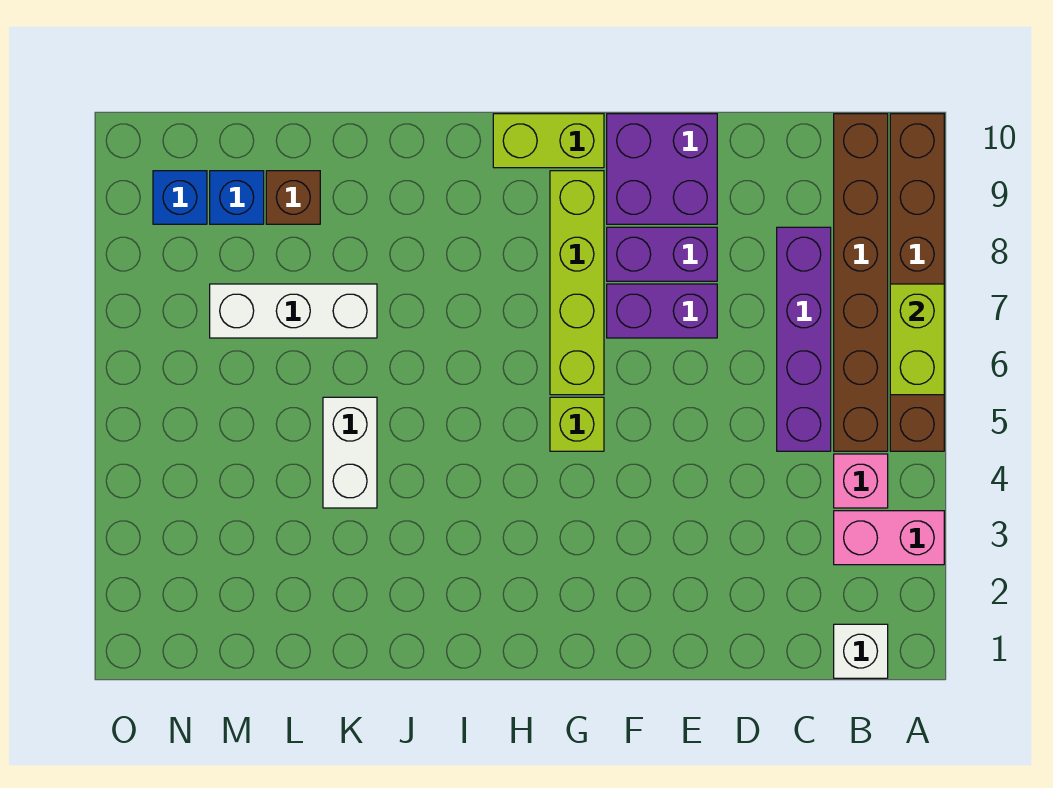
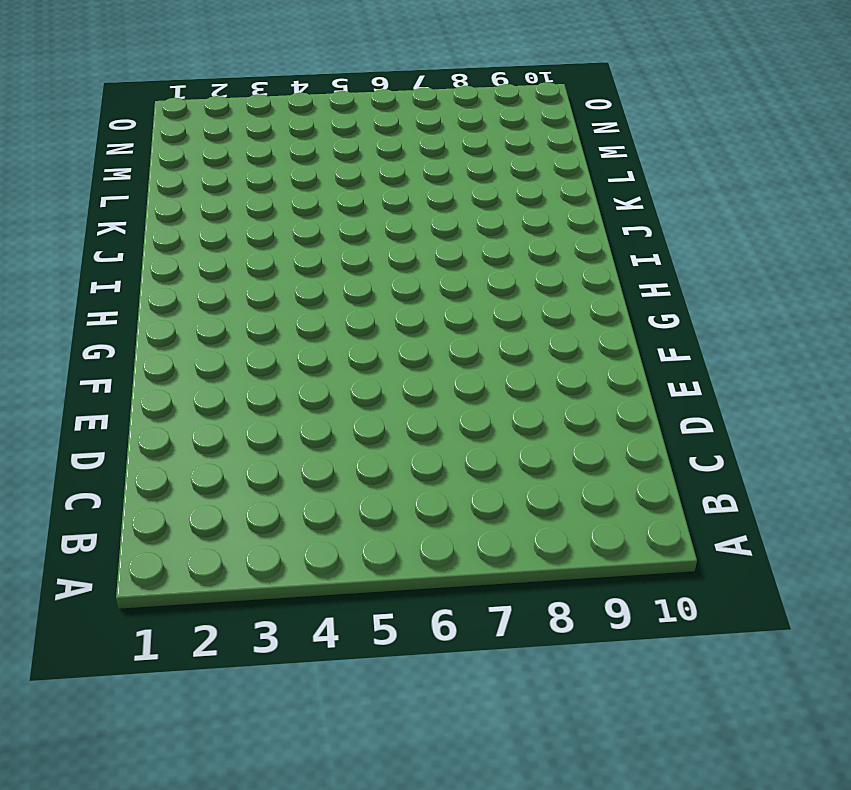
none -> pink brick A3:B3 level 1
none -> brown brick A5:A10 level 1
none -> white brick B1 level 1

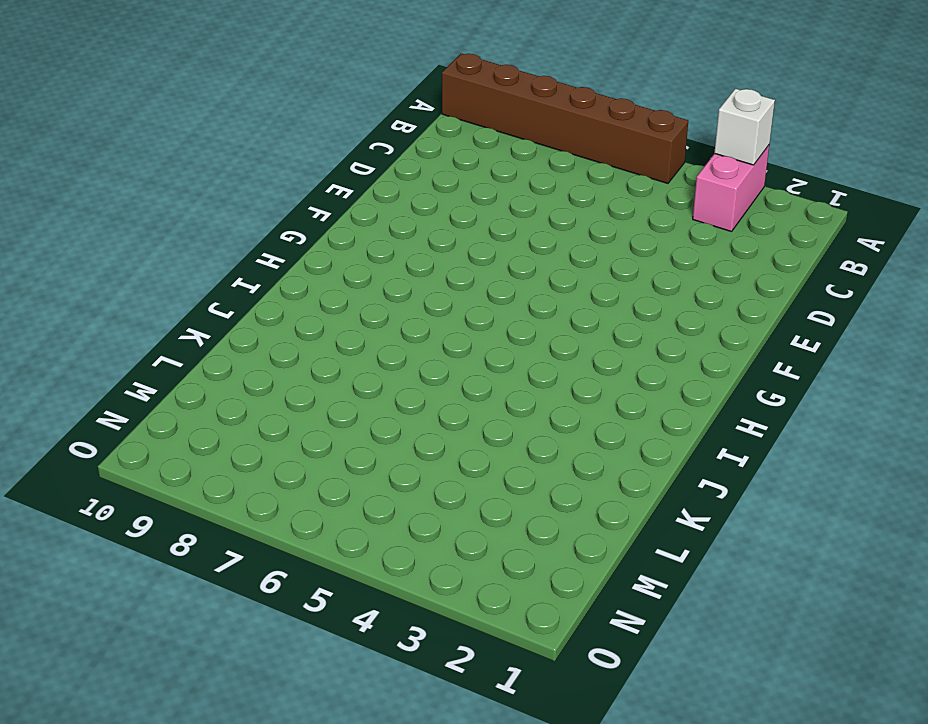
white brick A3 level 2 -> white brick B1 level 1
none -> pink brick B4 level 1
none -> brown brick B5:B10 level 1
none -> purple brick C5:C8 level 1

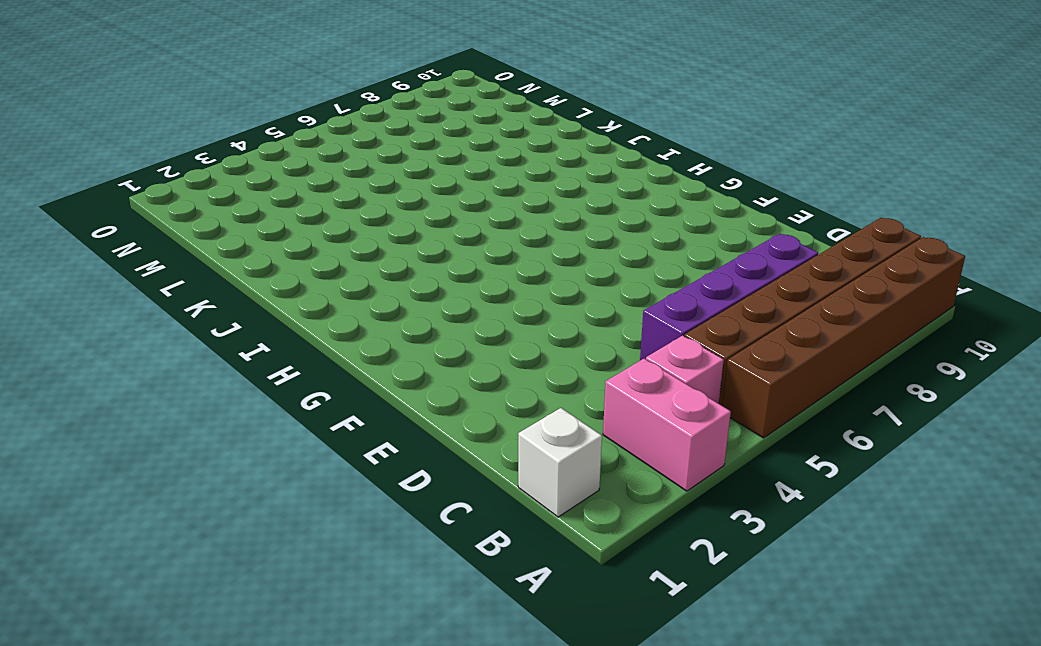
none -> purple brick E7:F7 level 1
none -> purple brick E8:F8 level 1
none -> purple brick E9:F10 level 1

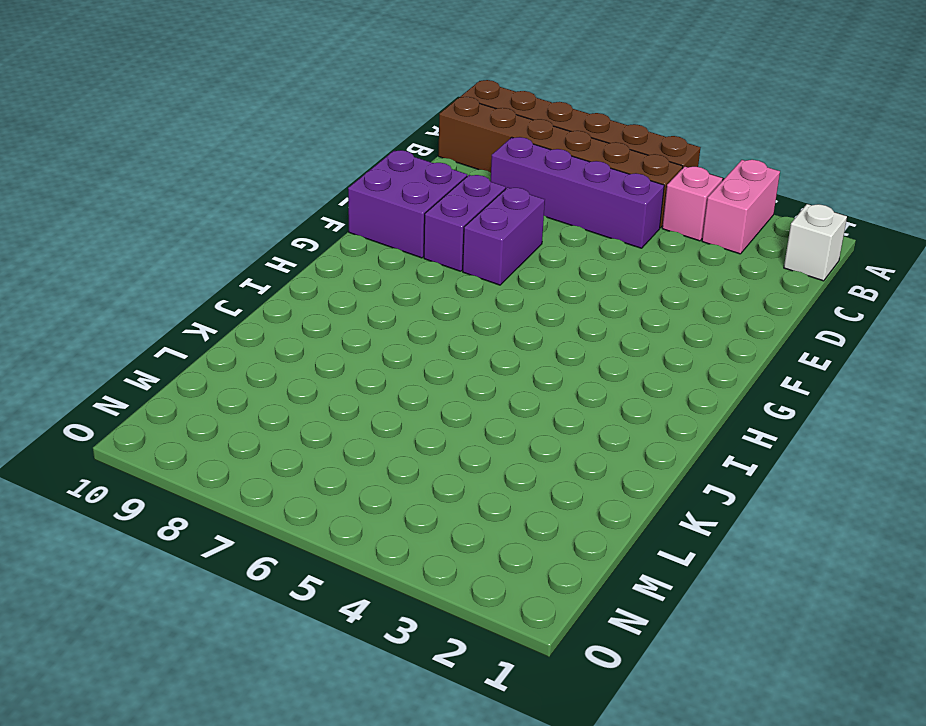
none -> lime brick G5 level 1
none -> lime brick G6:G9 level 1
none -> lime brick G10:H10 level 1

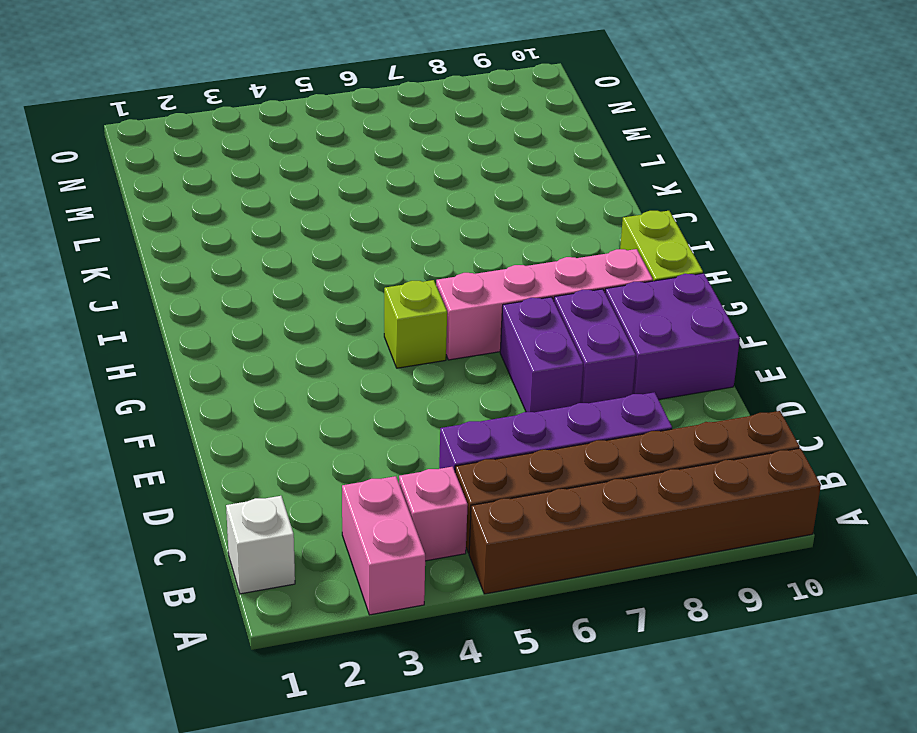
pink brick G6:G9 level 1 -> lime brick G6:G9 level 1
none -> white brick K4:K5 level 1
none -> white brick K7:M7 level 1
none -> brown brick L9 level 1

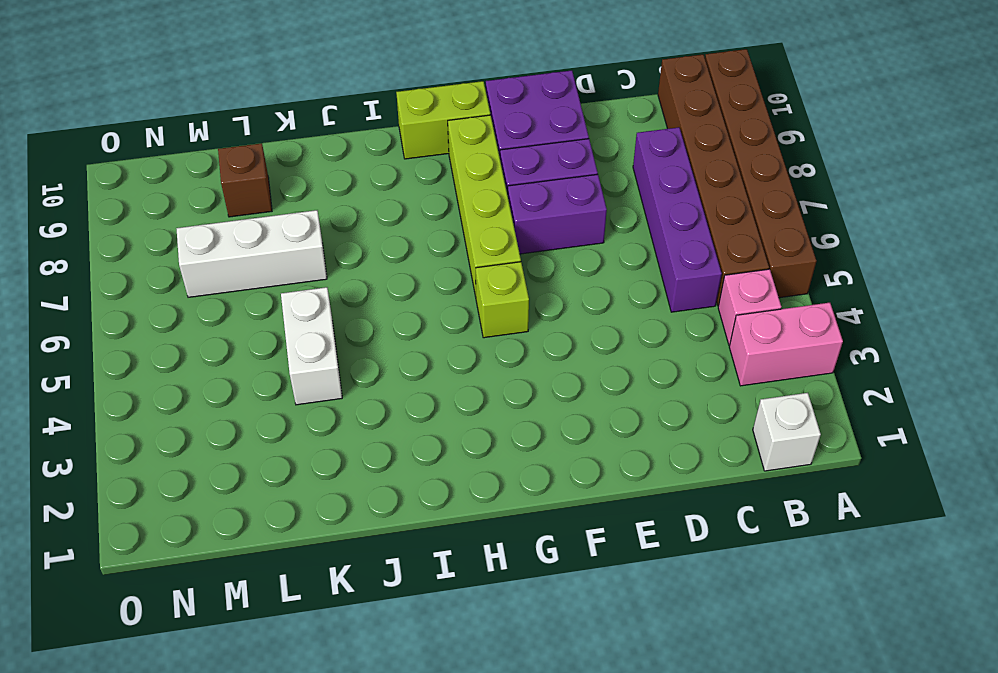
none -> blue brick M9 level 1
none -> blue brick N9 level 1
none -> lime brick A6:A7 level 2

